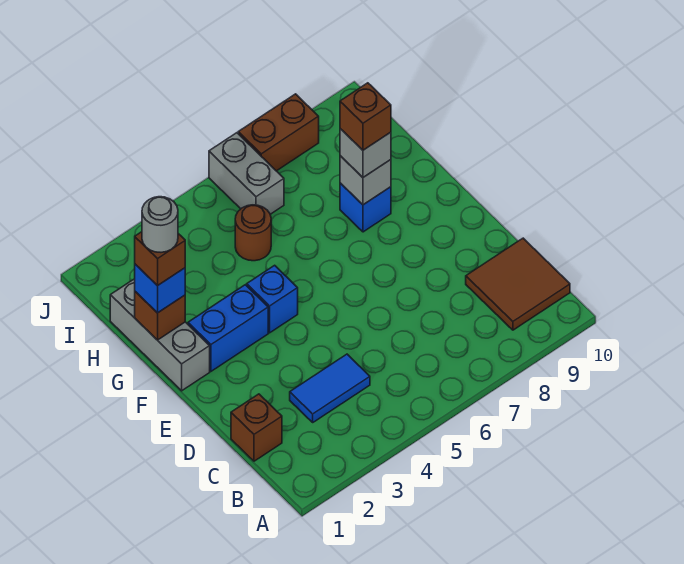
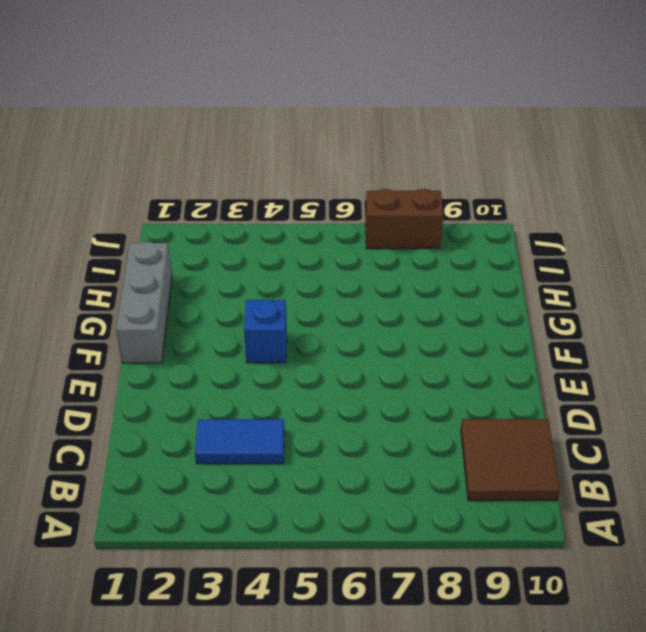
none -> brown brick C1 level 1
none -> blue brick F2:F3 level 1
none -> blue brick G8 level 1

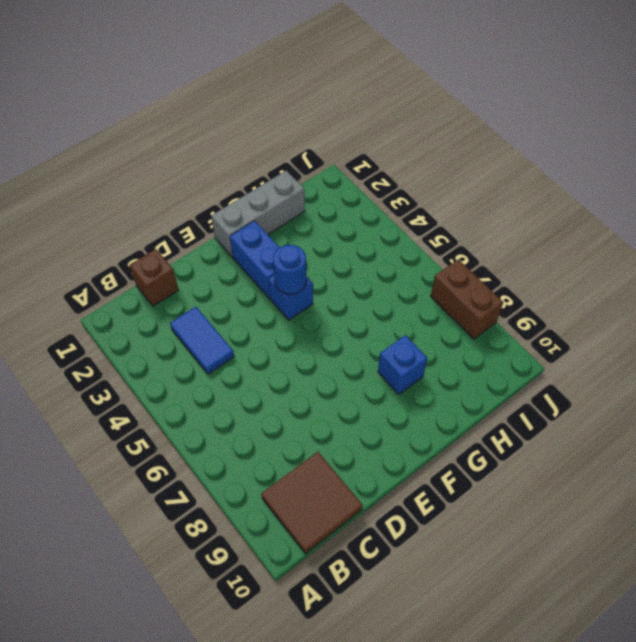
blue round brick F4 level 2 -> none
none -> brown round brick H5 level 1
none -> grey brick I6:J6 level 1
none -> brown brick G1 level 2

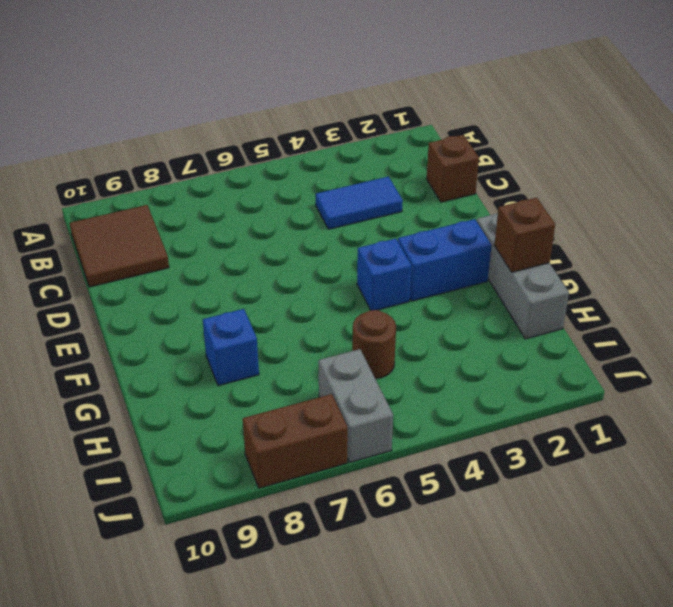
none -> grey brick G8 level 2
none -> blue brick G1 level 3
none -> grey brick G8 level 3

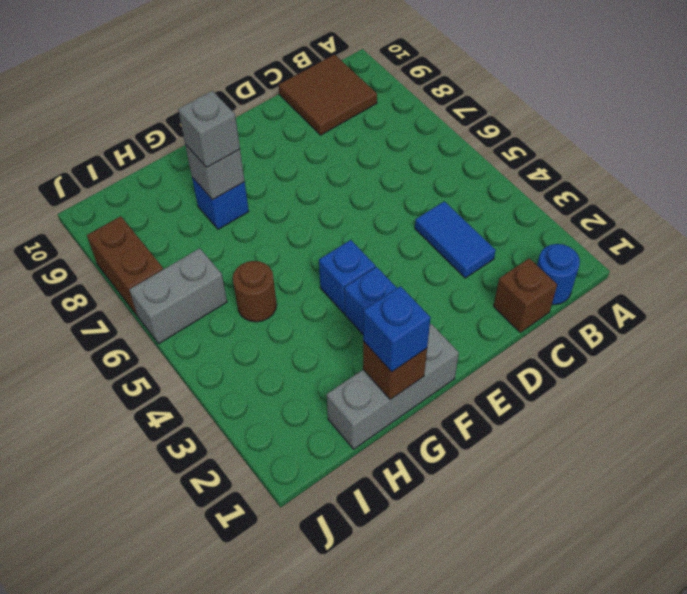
blue round brick B1 level 1 -> none
none -> brown brick G1 level 4
none -> brown brick G8 level 4
none -> grey round brick G1 level 5

